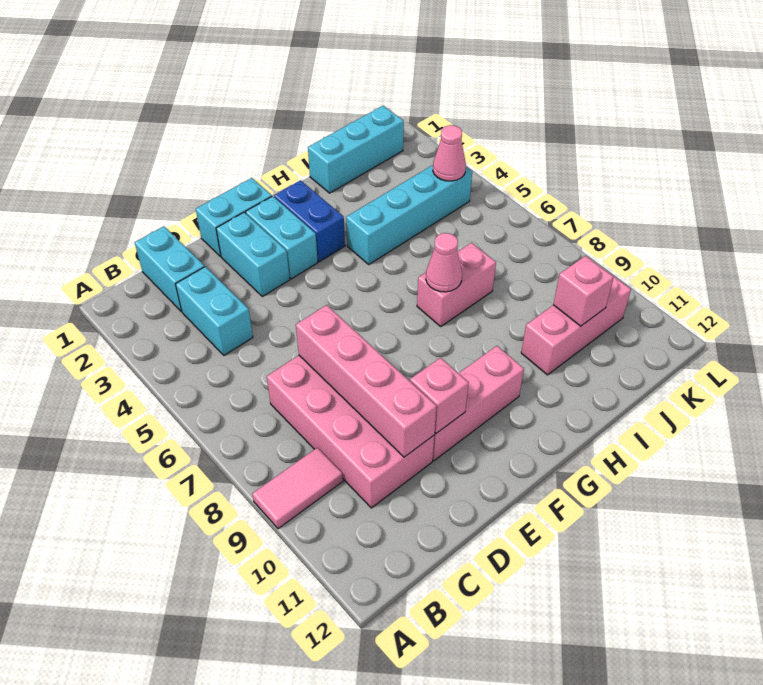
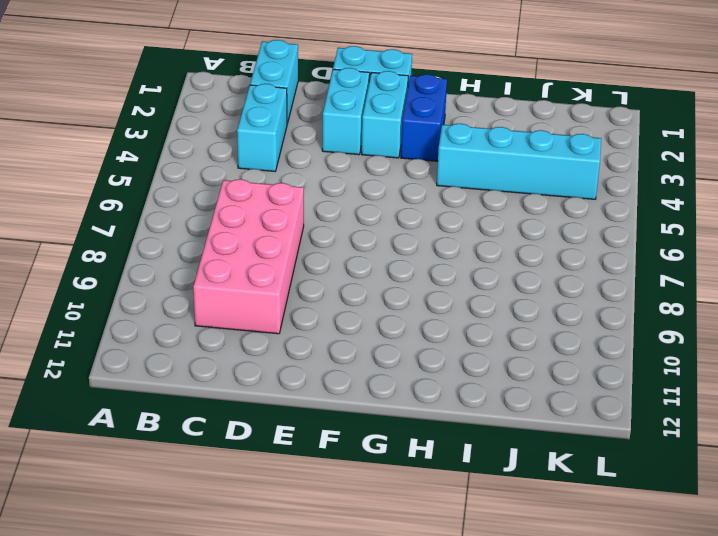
none -> pink tile A9:B9 level 1
none -> pink brick E10:G10 level 1
none -> pink brick H7:I7 level 1

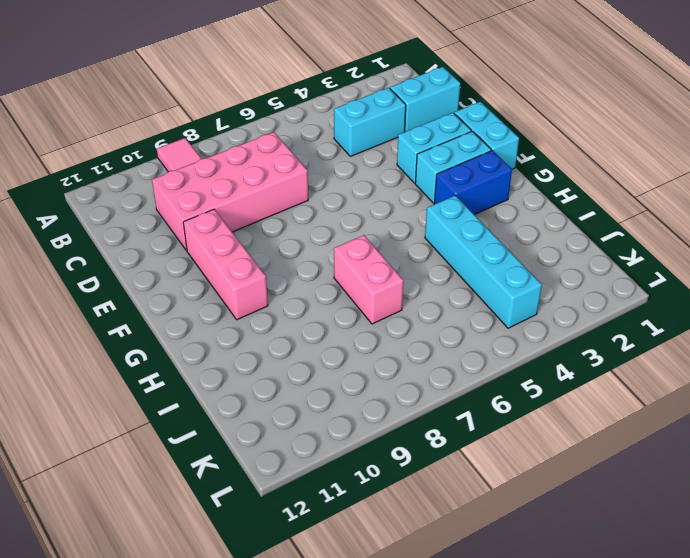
none -> cyan brick I1:K1 level 1
none -> pink brick I10:K10 level 1
none -> pink brick D7:D10 level 2

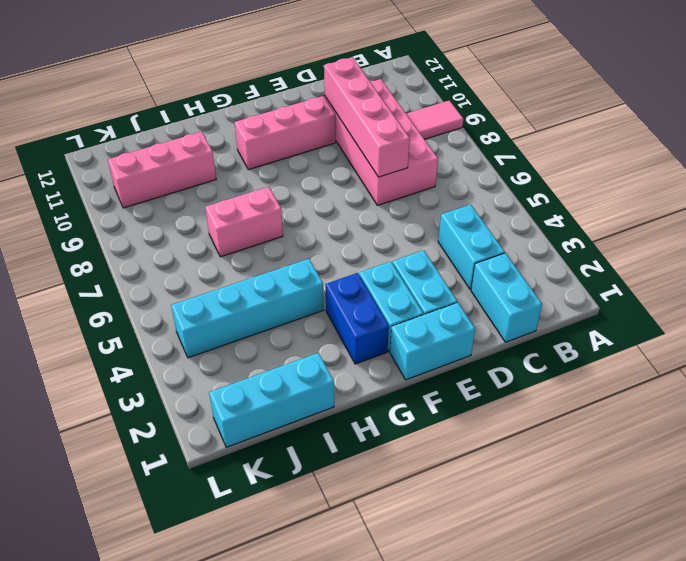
none -> pink brick E10 level 2
none -> pink cone H7 level 2
none -> pink brick J10 level 2

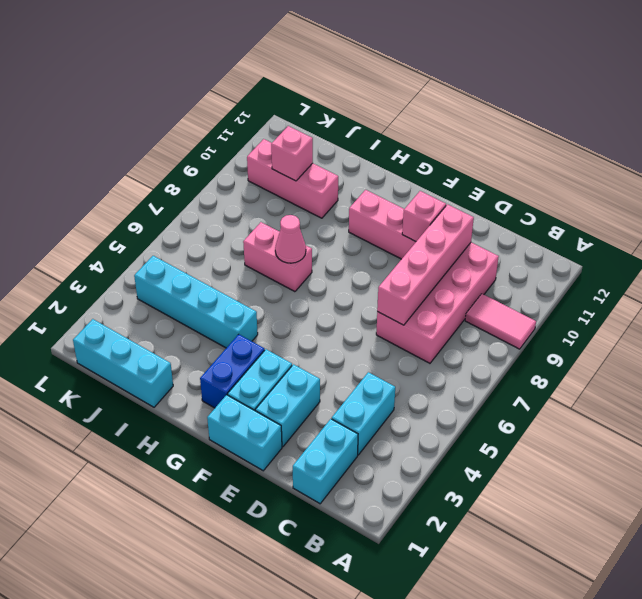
none -> pink cone K4 level 2

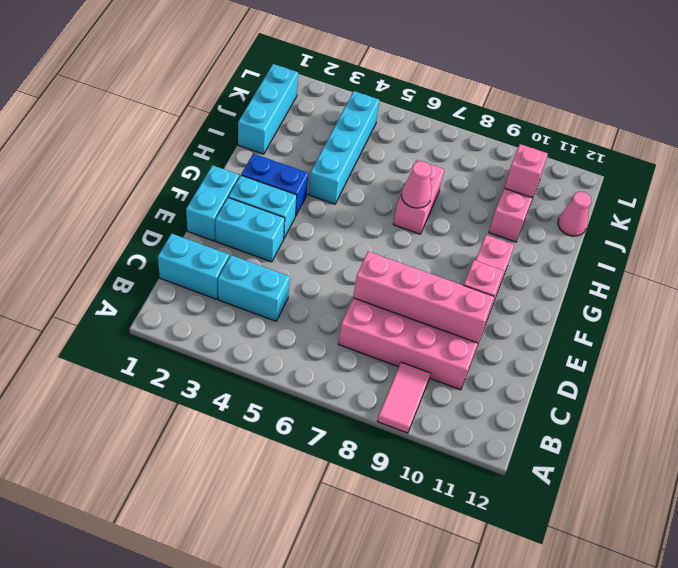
pink cone J12 level 1 -> pink cone K4 level 2

